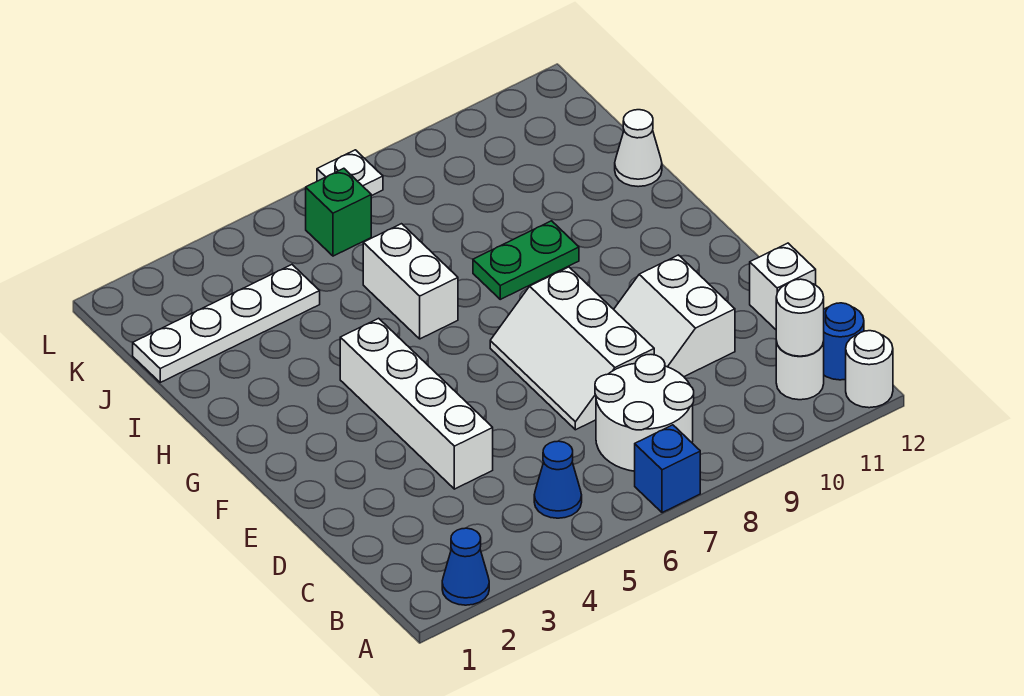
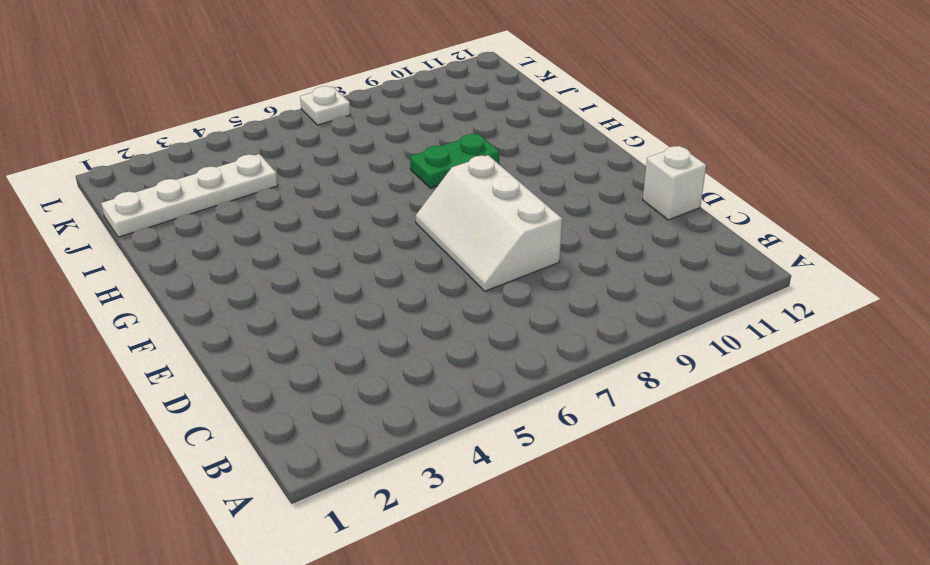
none -> blue cone A2 level 1
none -> blue brick A7 level 1
none -> white round brick A12 level 1

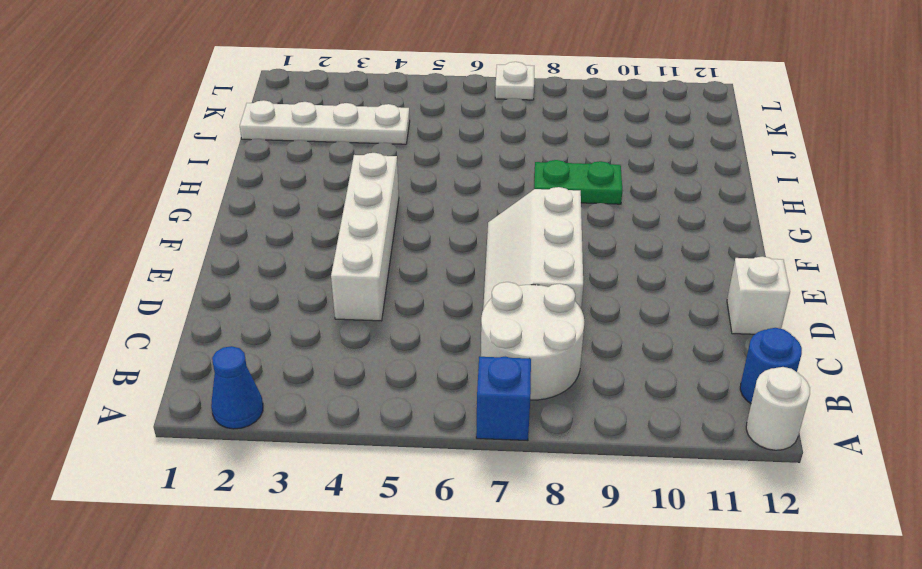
none -> blue cone B5 level 1
none -> white round brick B11 level 1
none -> white slope D9:E10 level 1 top 10

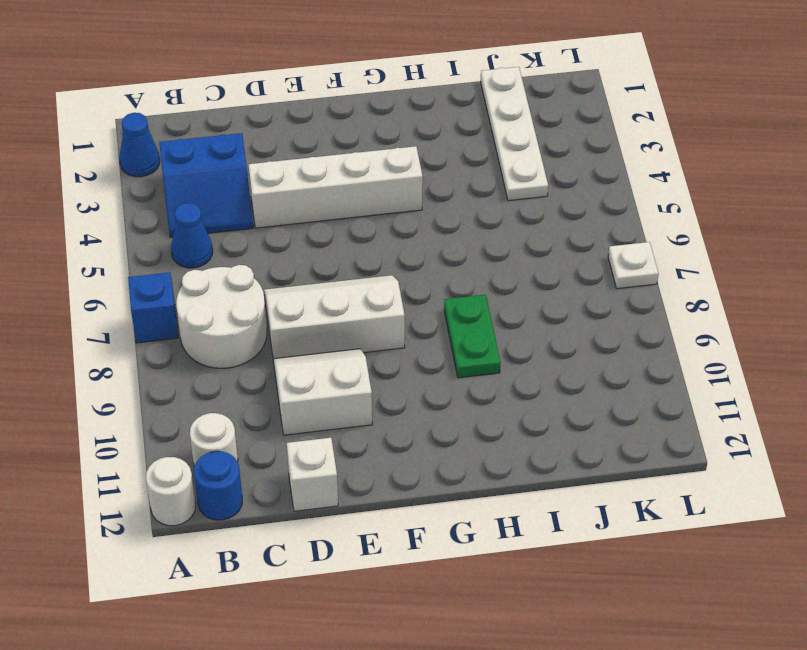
blue slope B3:C4 level 1 top 3 -> none
none -> white brick H6:I6 level 1
none -> white cone I12 level 1
none -> green brick K6 level 1

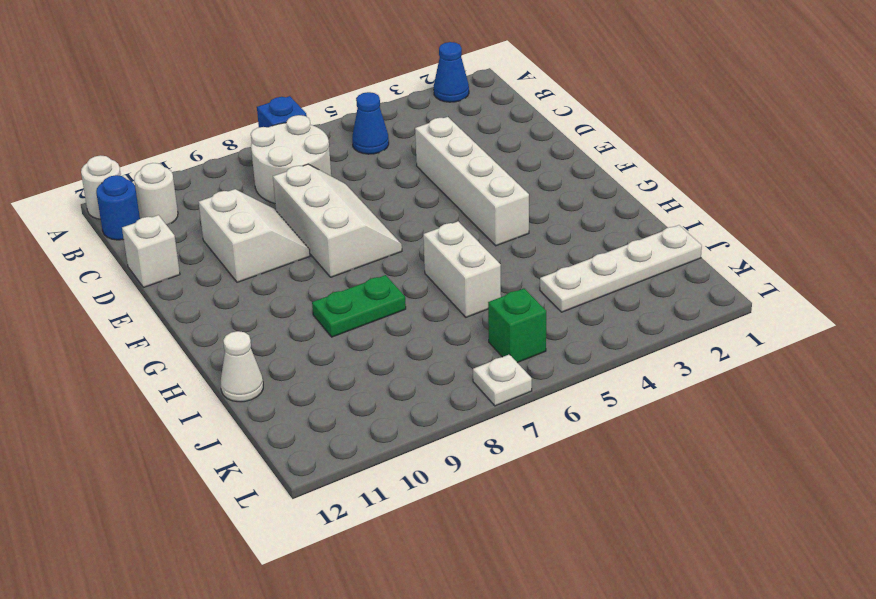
none -> white round brick B11 level 2

